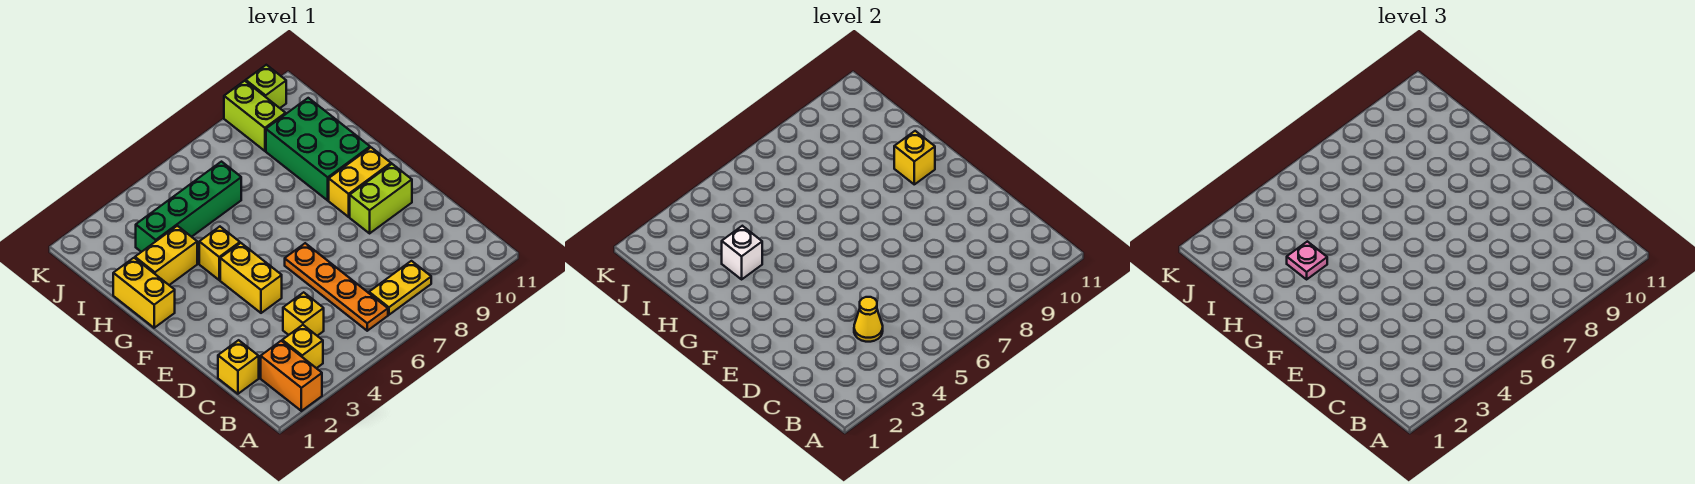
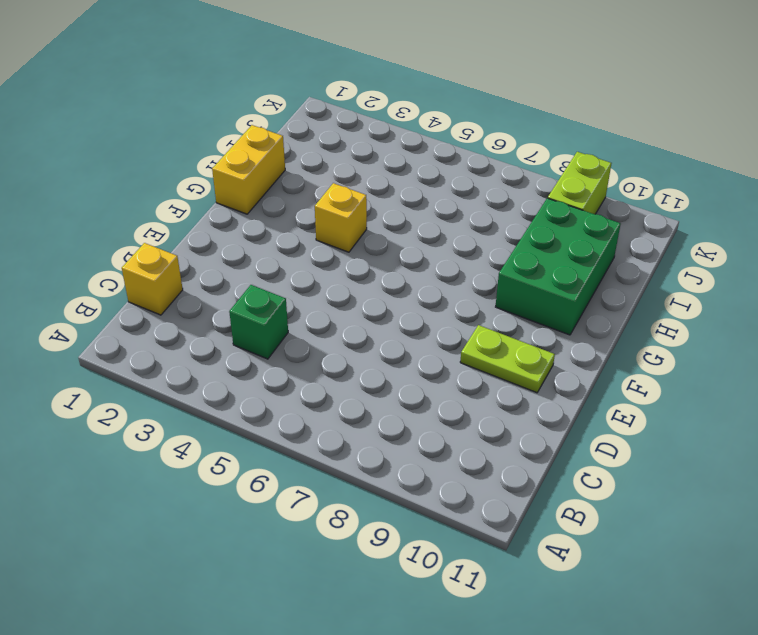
green brick C4 level 1 -> yellow brick C4 level 1
lime plate E9:E10 level 1 -> lime brick E9:E10 level 1
none -> orange brick A2:B2 level 1
none -> yellow brick B3 level 1
none -> orange plate B6:E6 level 1

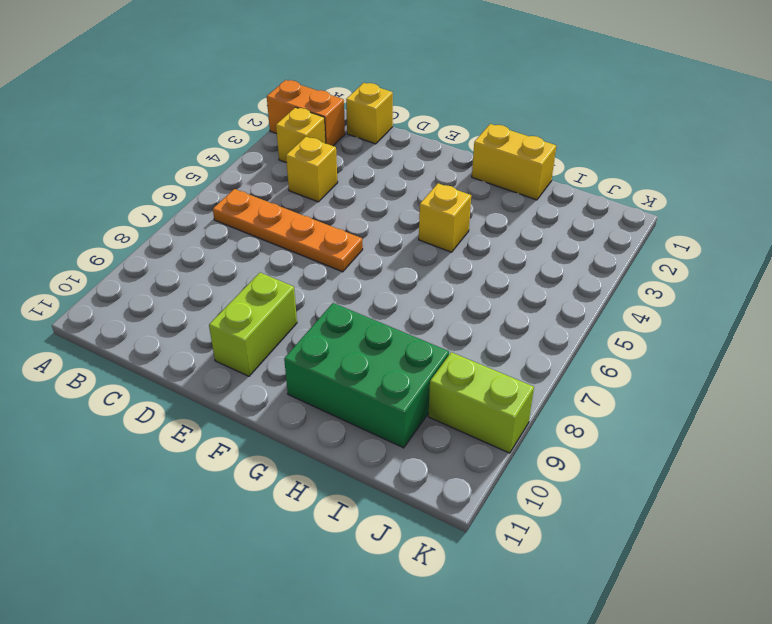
none -> yellow plate B7:B8 level 1
none -> yellow brick E4:F4 level 1
none -> yellow brick F9:F10 level 1

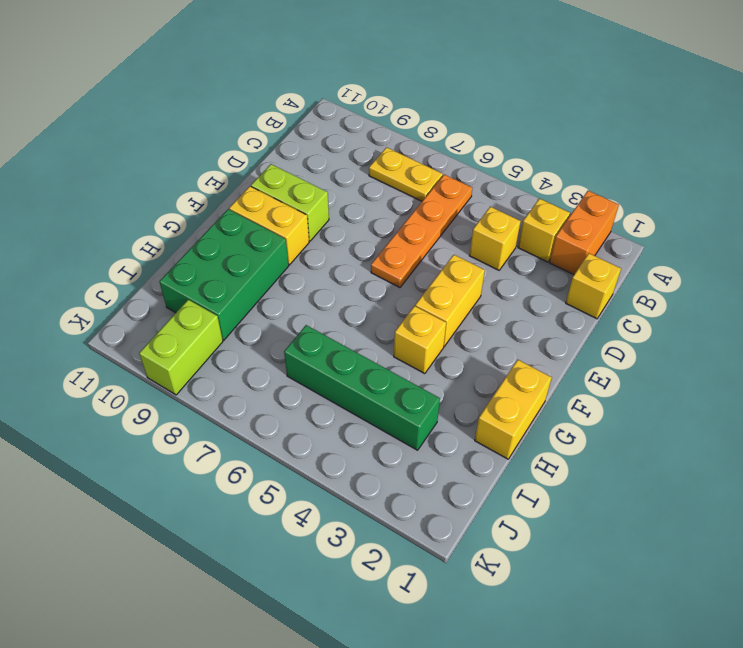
none -> yellow brick H2:H3 level 1
none -> lime brick K10 level 1
none -> yellow cone C4 level 2

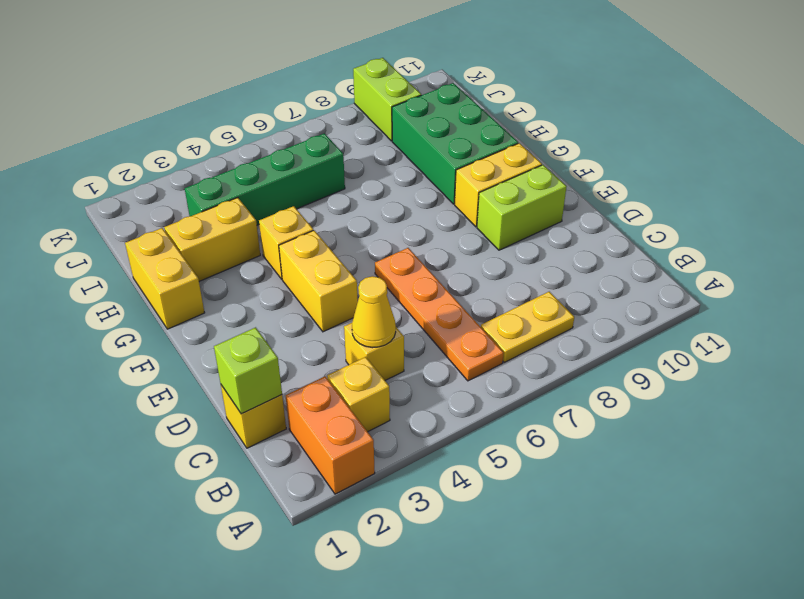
lime brick C1 level 2 -> lime brick K10 level 1
none -> yellow brick G10 level 2
none -> white brick H3 level 2
none -> pink plate H3 level 3

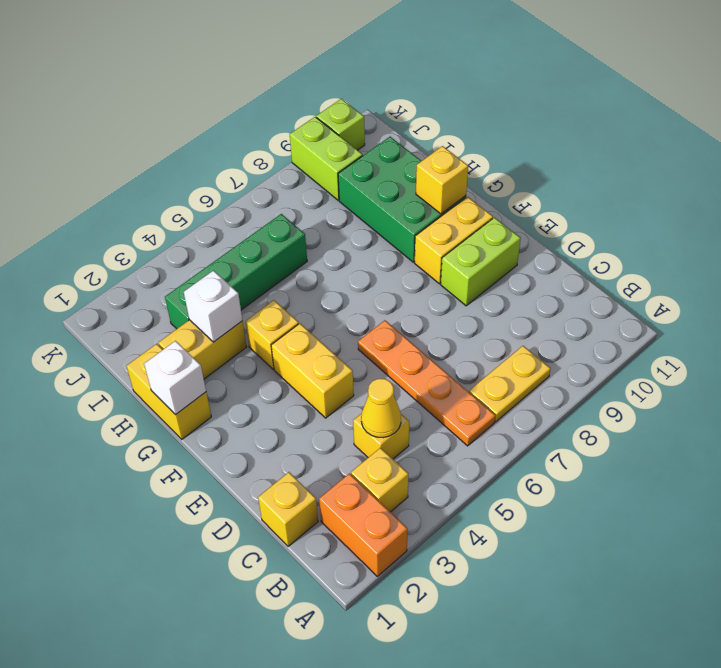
white brick G1 level 2 -> none
none -> pink plate H3 level 3

